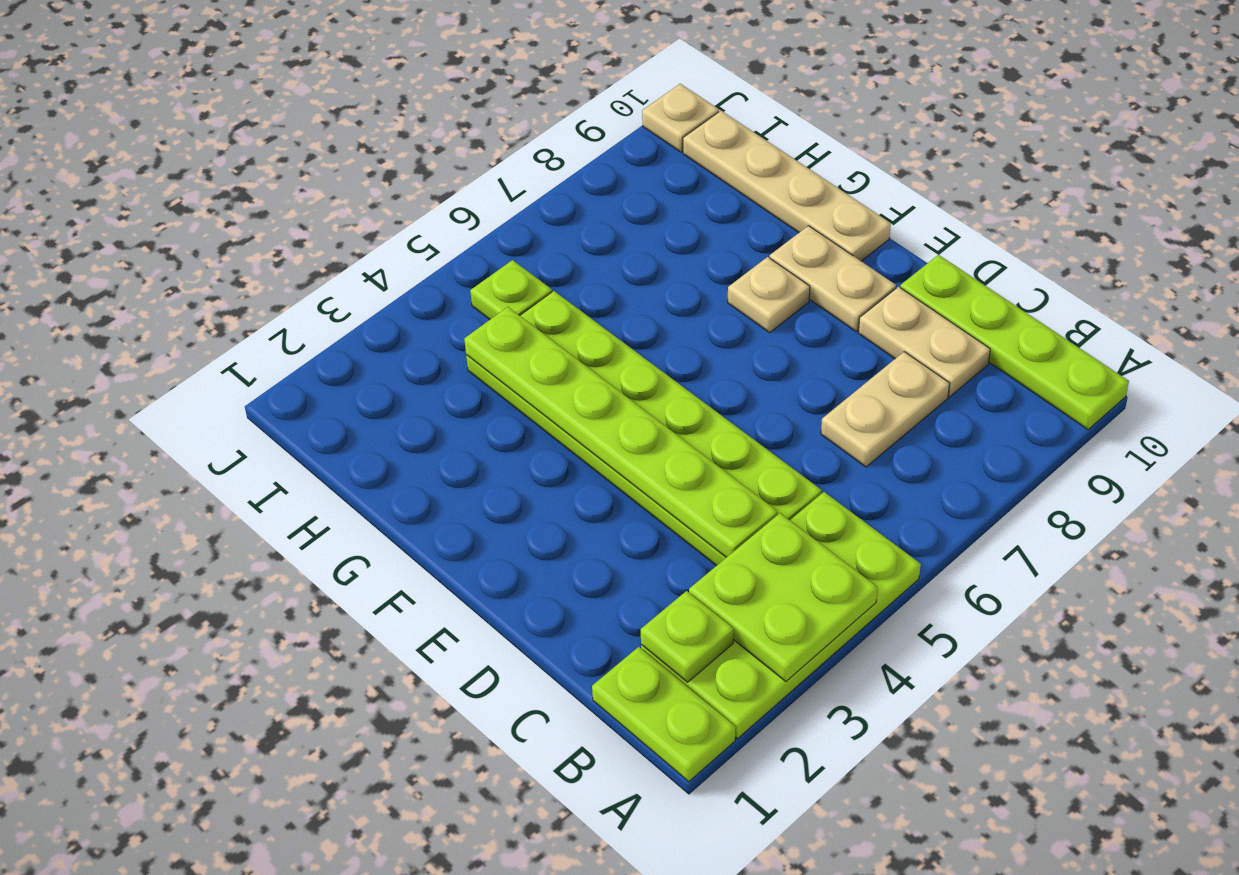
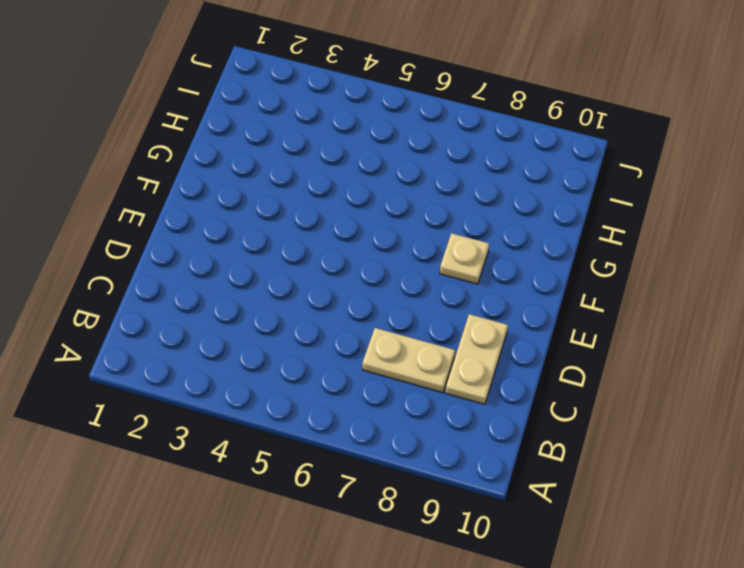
none -> lime plate A1:B1 level 1
none -> lime plate A2:B5 level 1
none -> lime plate A10:D10 level 1

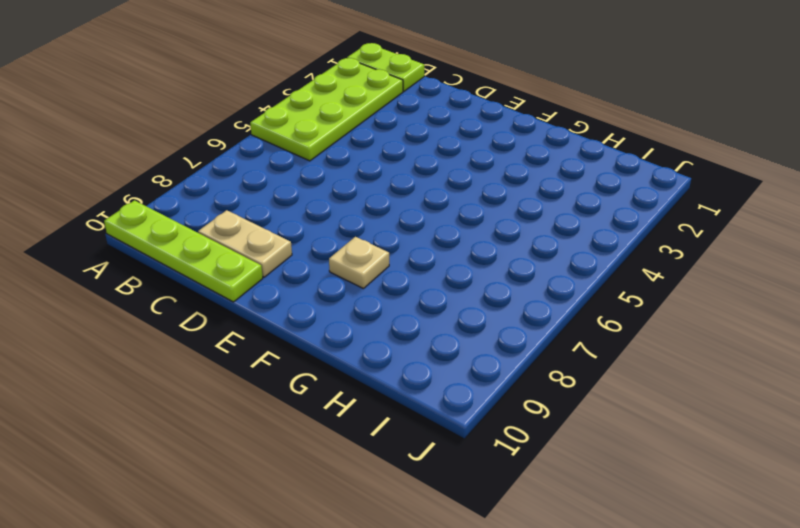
none -> lime plate C4:H5 level 1
none -> tan plate C7:C8 level 1
none -> tan plate E9:F9 level 1

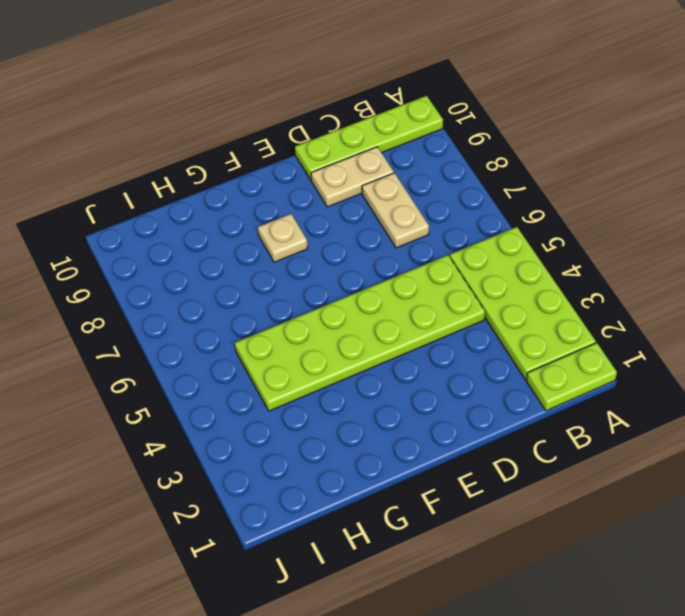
none -> tan plate E9:F9 level 1
none -> tan plate F10:I10 level 1
none -> lime plate I5 level 1

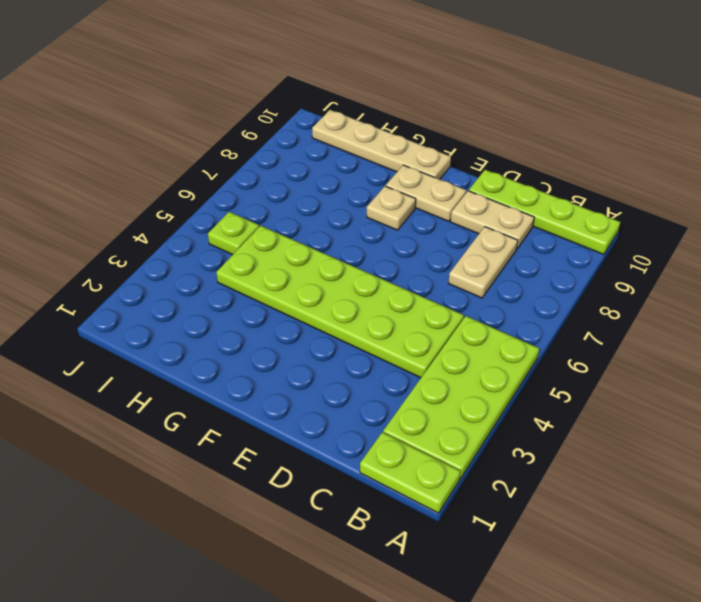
none -> tan plate J10 level 1
none -> lime plate A3:B4 level 2
none -> lime plate B2 level 2

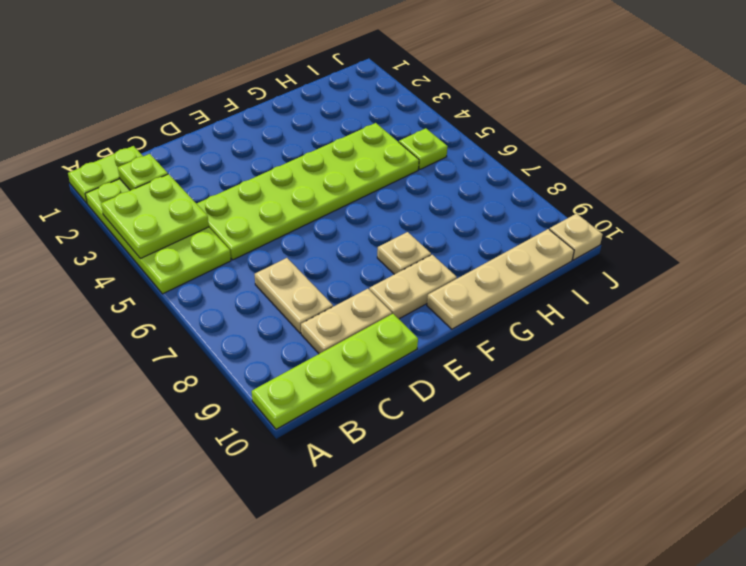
none -> lime plate C4:H4 level 2

